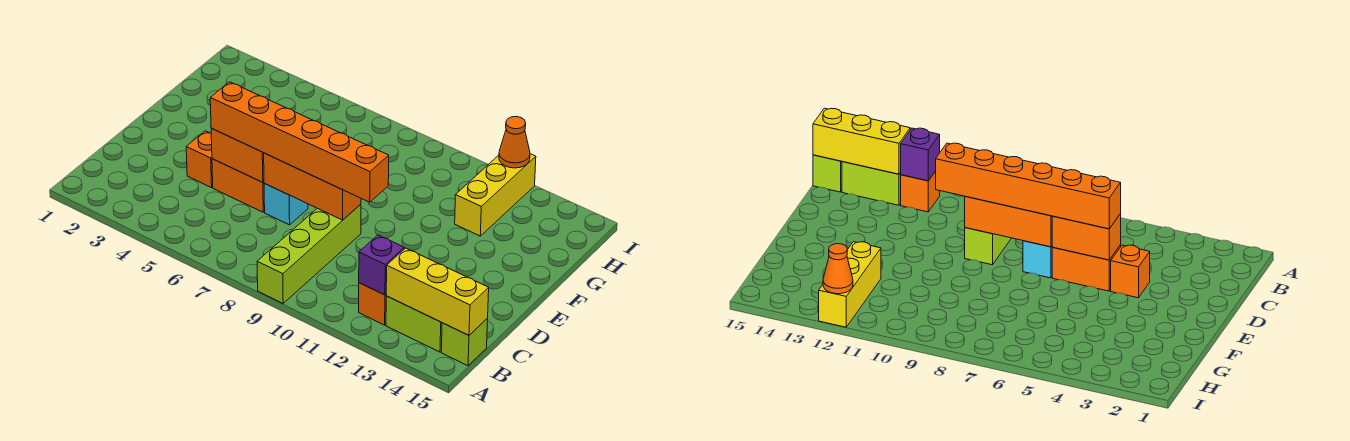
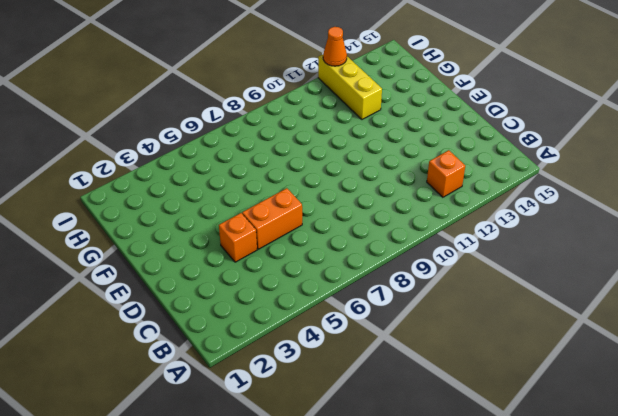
none -> lime brick A9:D9 level 1
none -> lime brick B13:B14 level 1
none -> lime brick B15 level 1

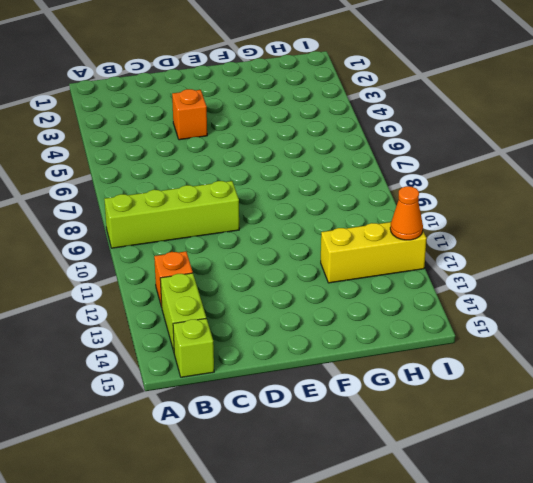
none -> orange brick D5:D6 level 1
none -> cyan brick D7 level 1
none -> purple brick B12 level 2

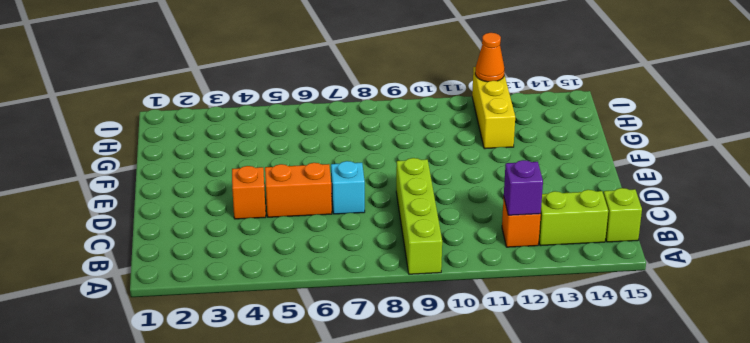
none -> yellow brick B13:B15 level 2
none -> orange brick D5:D6 level 2
none -> orange brick D7:D9 level 2

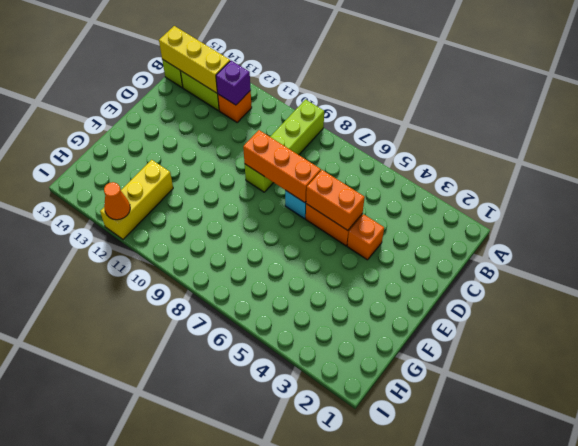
none -> orange brick D5:D10 level 3

